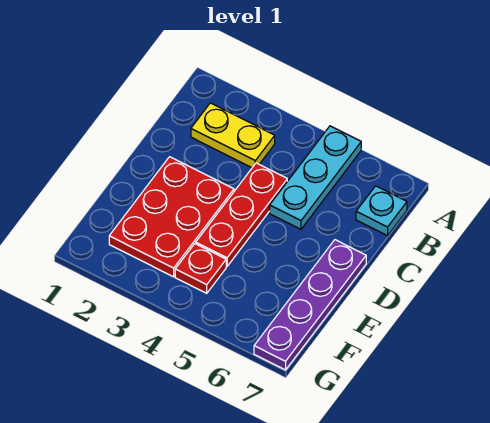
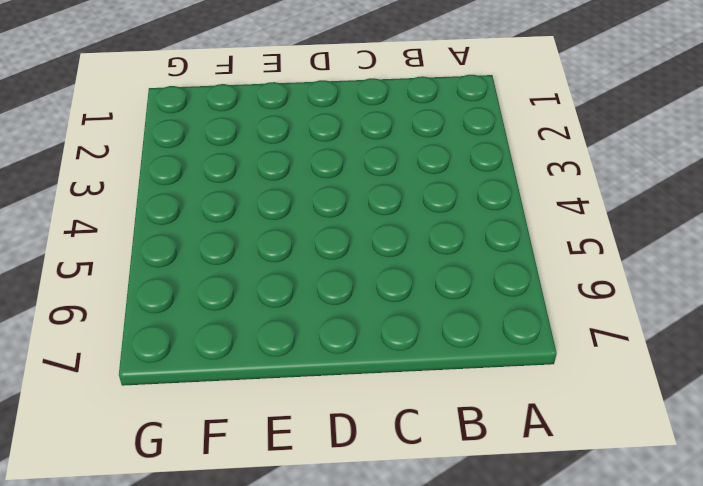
none -> cyan plate A5:C5 level 1
none -> yellow plate B2:B3 level 1

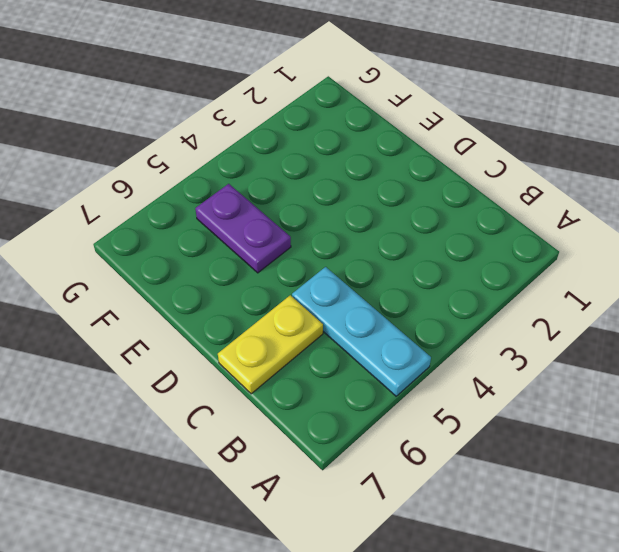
yellow plate C6:C7 level 1 -> yellow plate B2:B3 level 1
purple plate E5:F5 level 1 -> none
none -> cyan plate B7 level 1
none -> red plate C4:E4 level 1

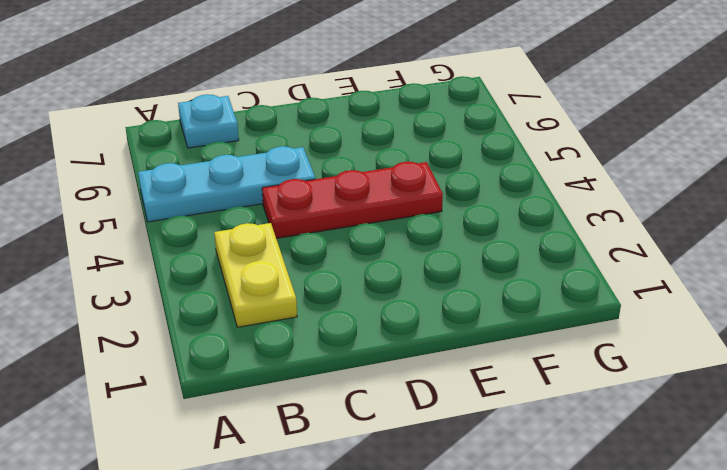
none -> red plate D2:F3 level 1
none -> purple plate D7:G7 level 1

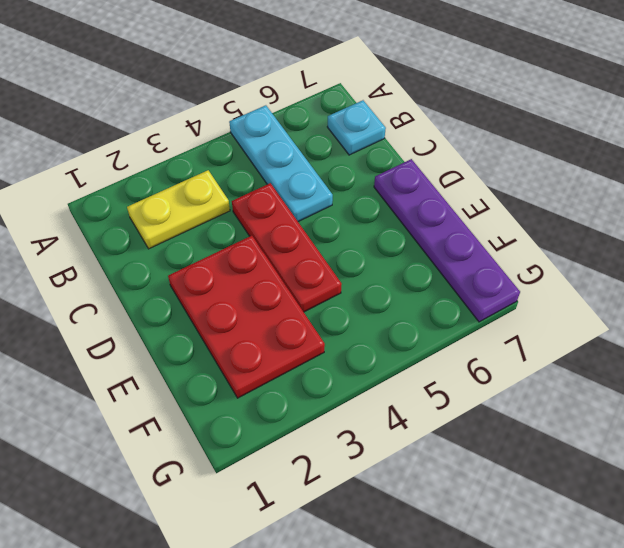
none -> red plate F4 level 1

